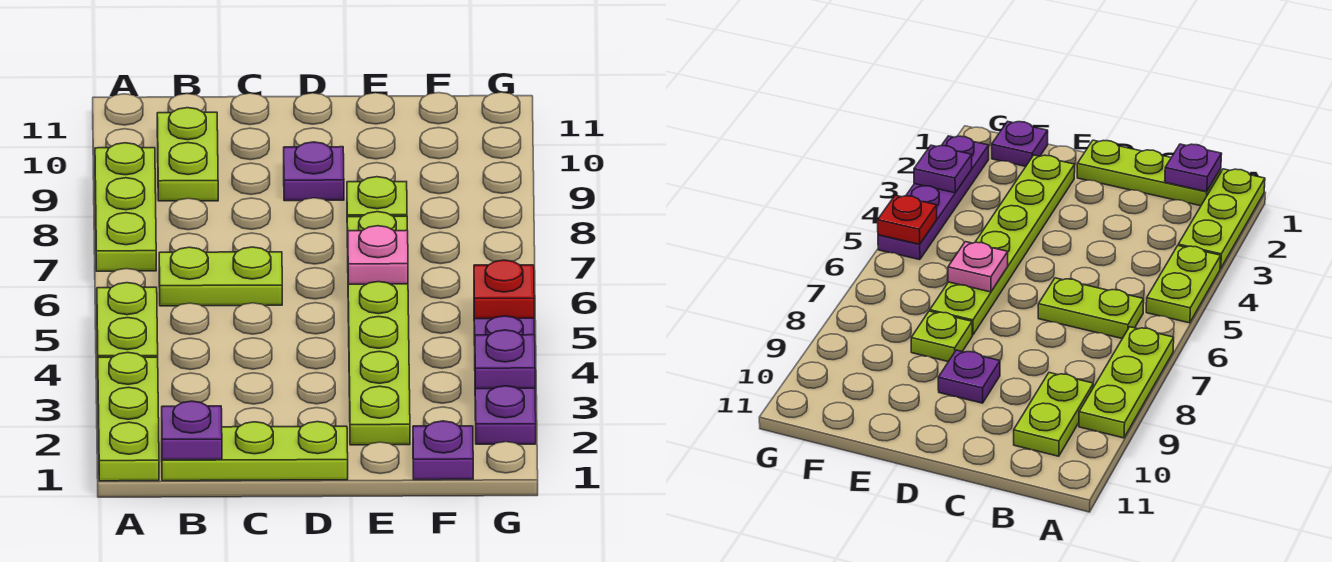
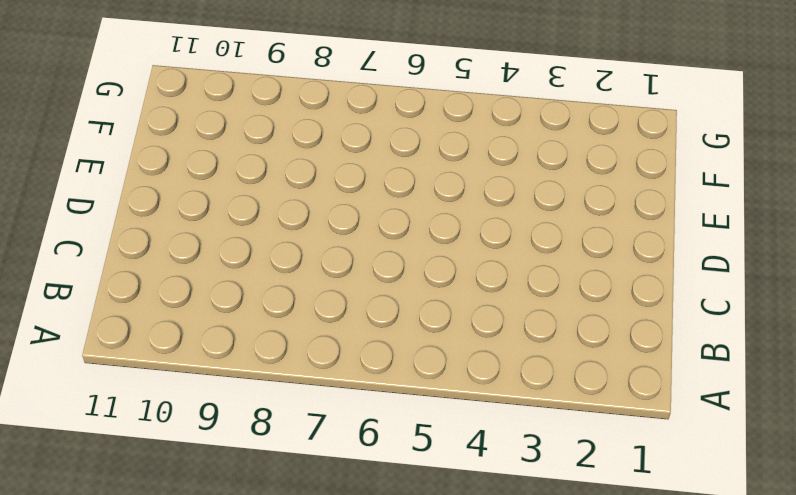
none -> lime plate A1:A3 level 1
none -> lime plate A4:A5 level 1
none -> lime plate A7:A9 level 1

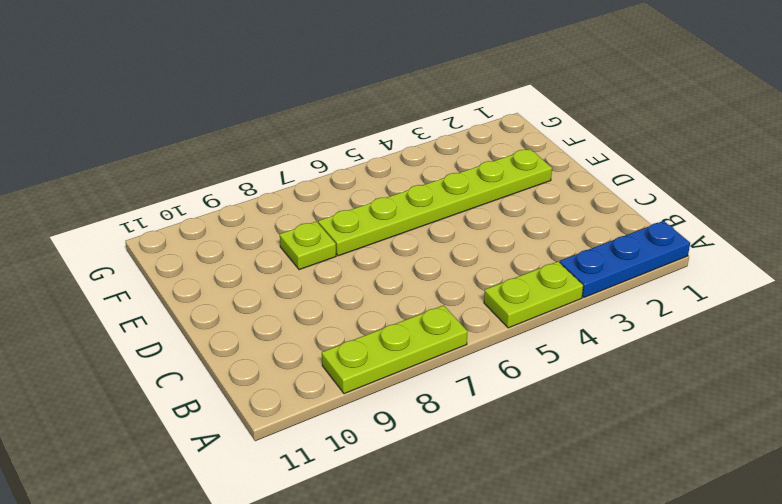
blue plate A1:A3 level 1 -> lime plate A1:A3 level 1
none -> lime plate B1:D1 level 1
none -> lime plate B6:C6 level 1
none -> lime plate B9:B10 level 1

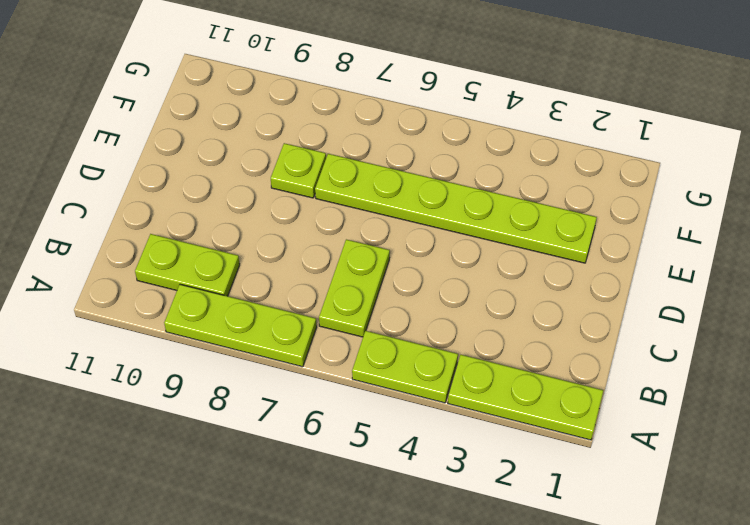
none -> lime plate B1:D1 level 1
none -> purple plate D9 level 1
none -> purple plate F1 level 1

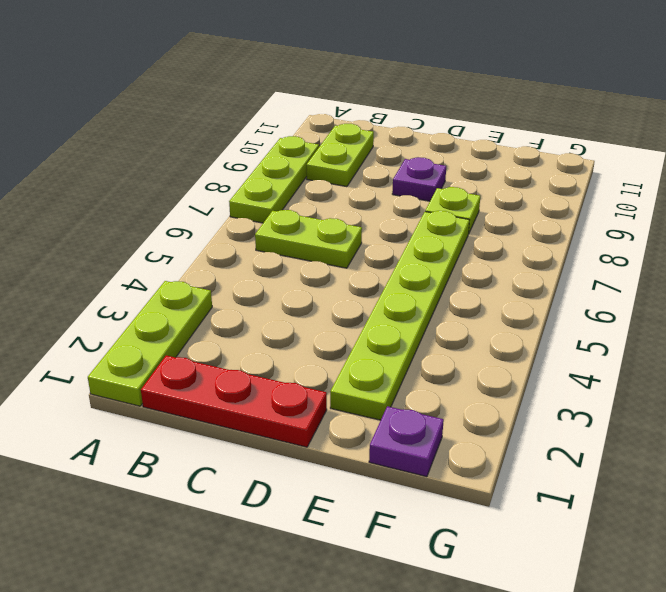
red plate B1:D1 level 1 -> lime plate B1:D1 level 1
none -> lime plate A4:A5 level 1
none -> purple plate G2:G5 level 1
none -> purple plate B1 level 2

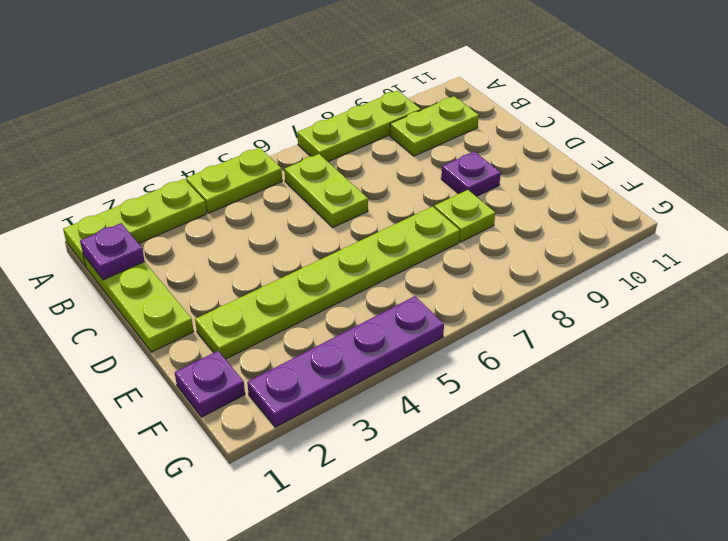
none -> pink plate E6 level 2
none -> purple plate G3 level 2
none -> red plate G5 level 2

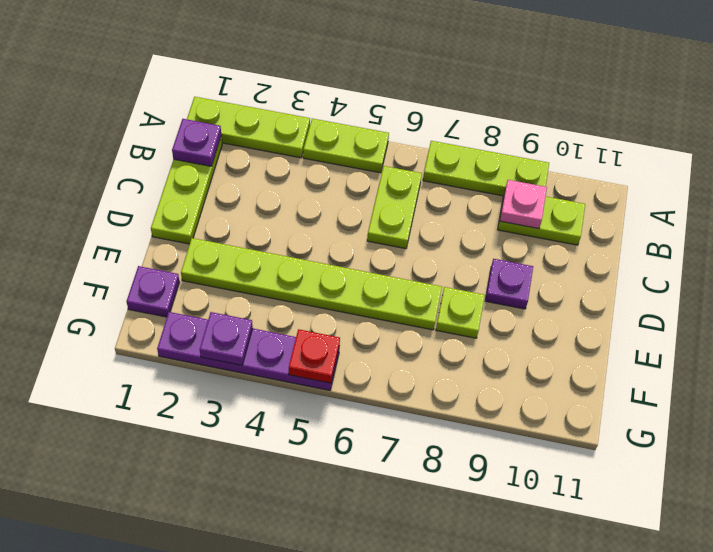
pink plate B9 level 2 -> pink plate E6 level 2

